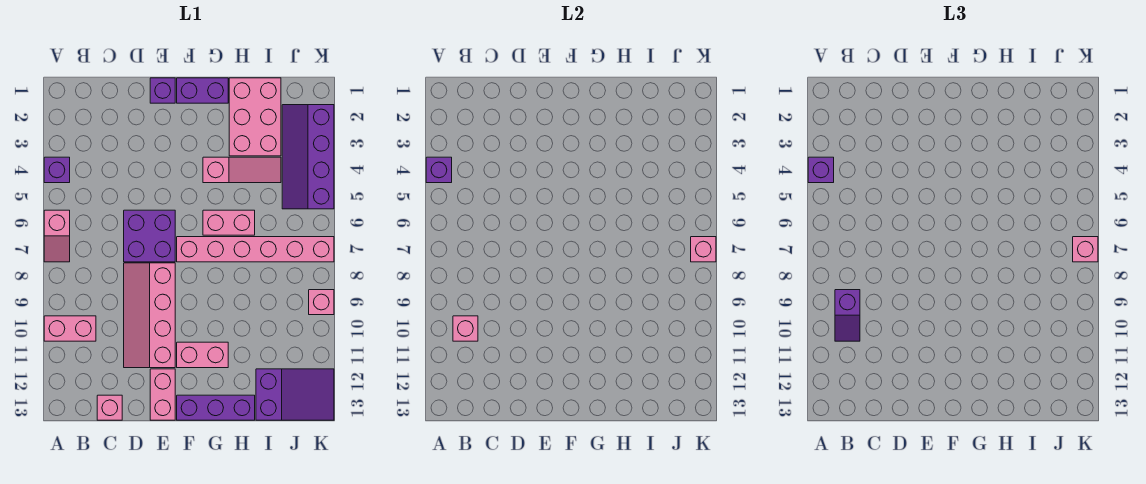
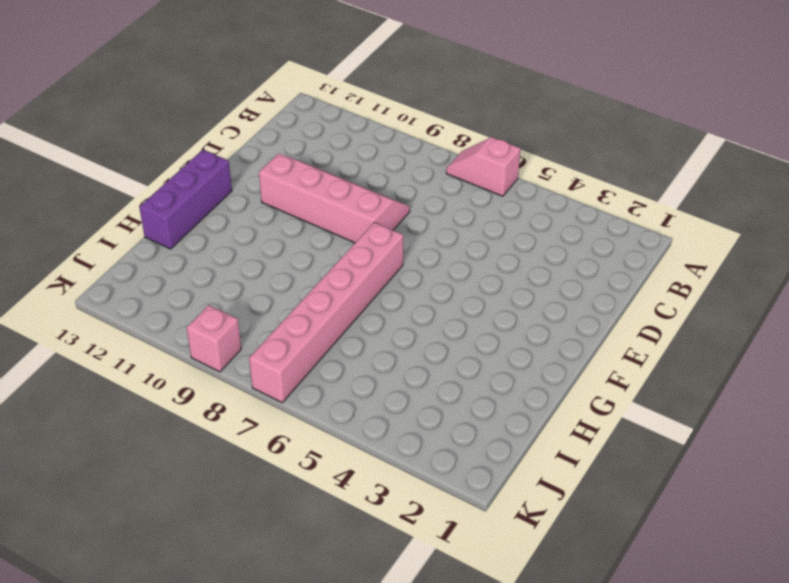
none -> purple brick A4 level 1
none -> pink brick A10:B10 level 1
none -> pink brick C13 level 1

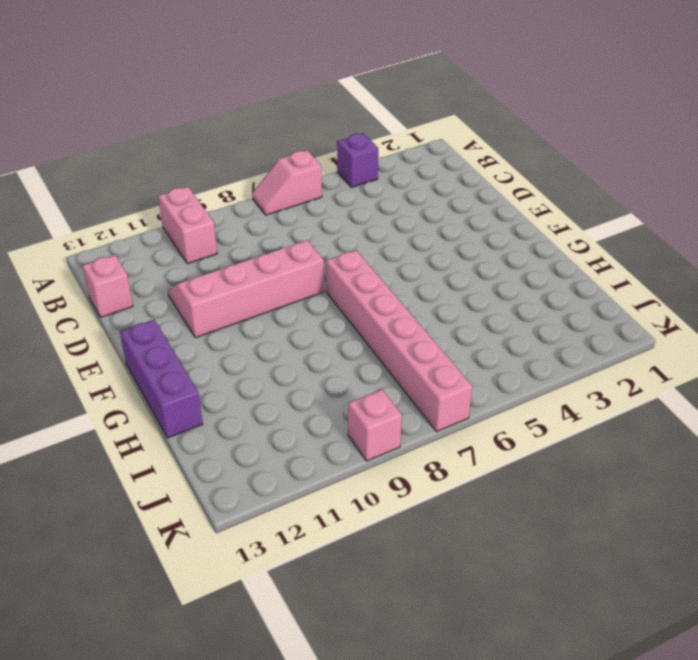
none -> purple brick D6:E7 level 1
none -> purple brick E1 level 1
none -> pink brick E12:E13 level 1

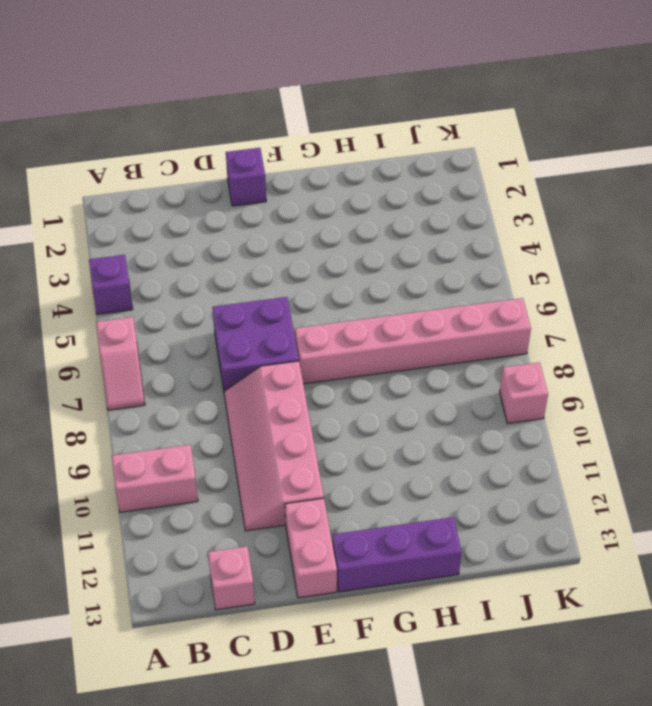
none -> purple brick F1:G1 level 1
none -> pink brick F11:G11 level 1
none -> pink slope G4:I4 level 1 top G

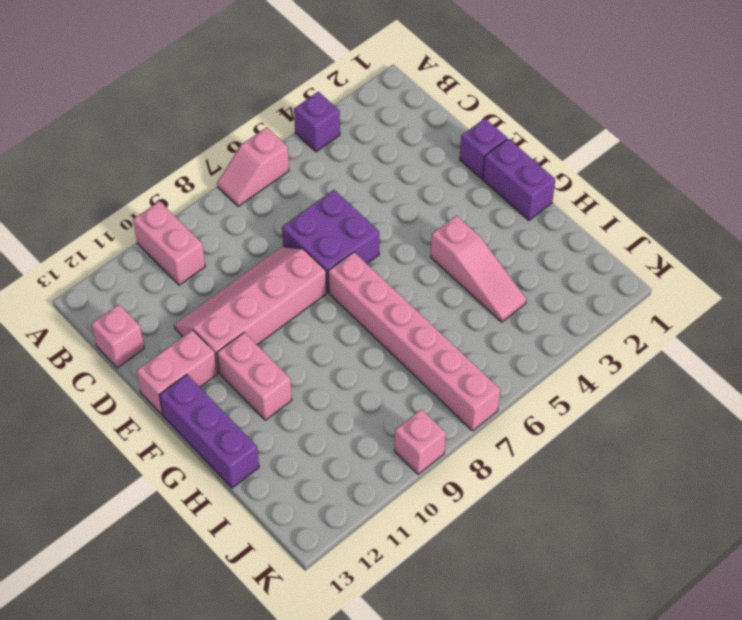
none -> pink brick G6:H6 level 1
none -> pink brick H1:I3 level 1
none -> purple slope I12:K13 level 1 top I

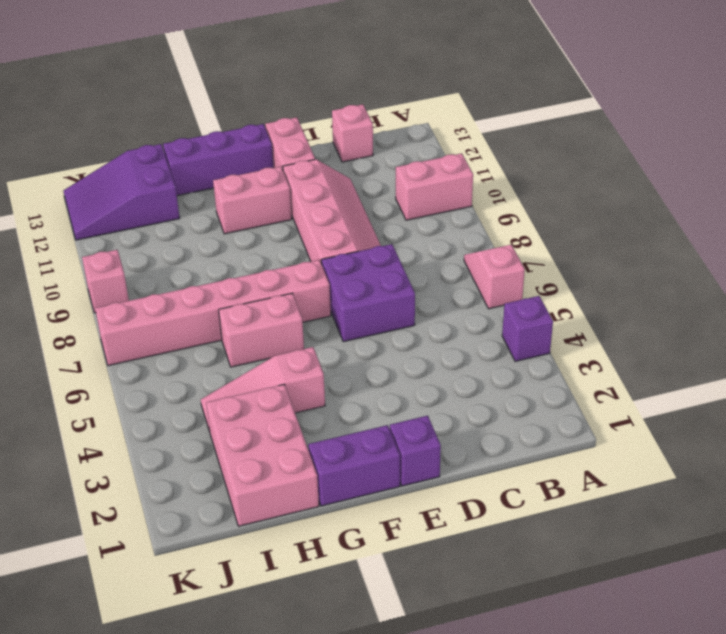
none -> purple slope J2:K5 level 1 top K
none -> purple brick A4 level 2
none -> pink brick B10 level 2

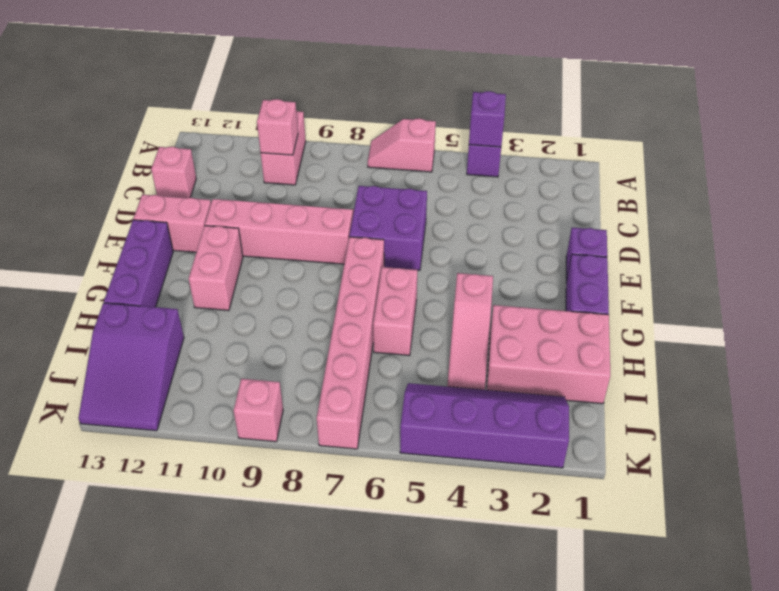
none -> pink brick K7 level 2
none -> purple brick A4 level 3
none -> purple slope B9:B10 level 3 top 9

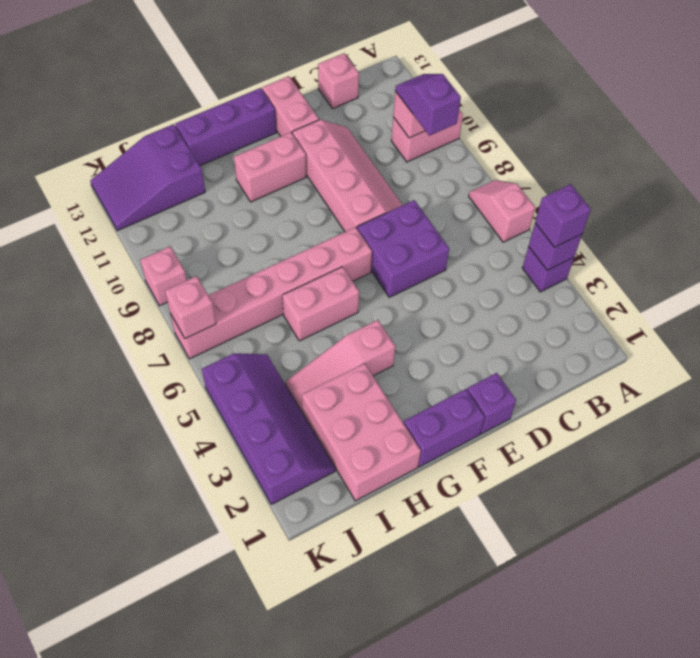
none -> pink brick K7 level 3

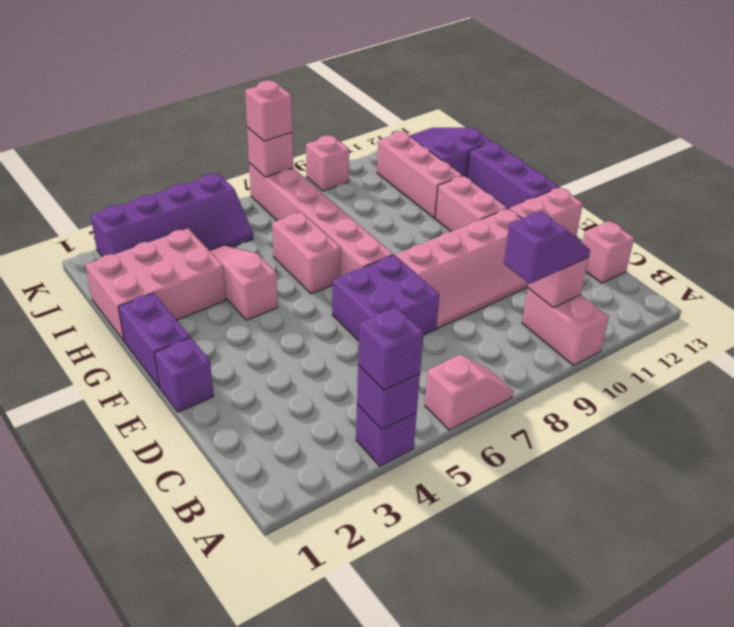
pink brick H11:J11 level 1 -> none

